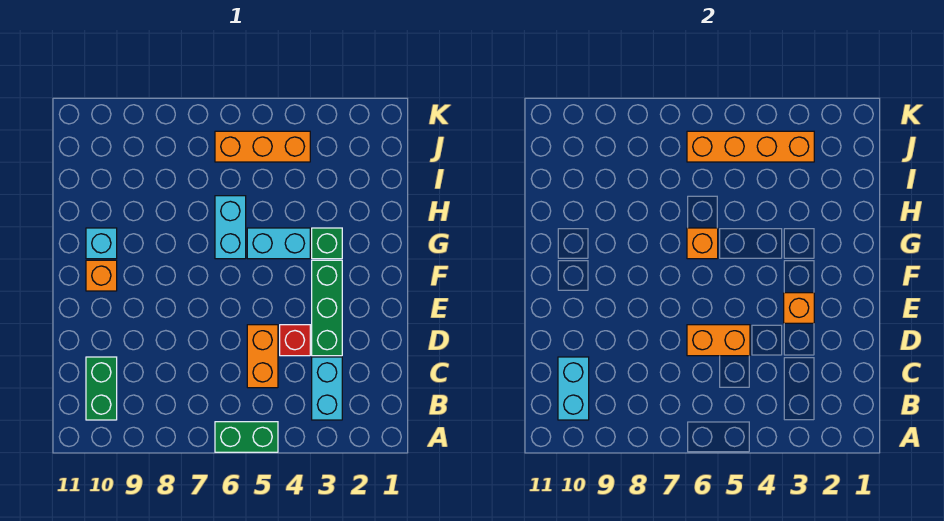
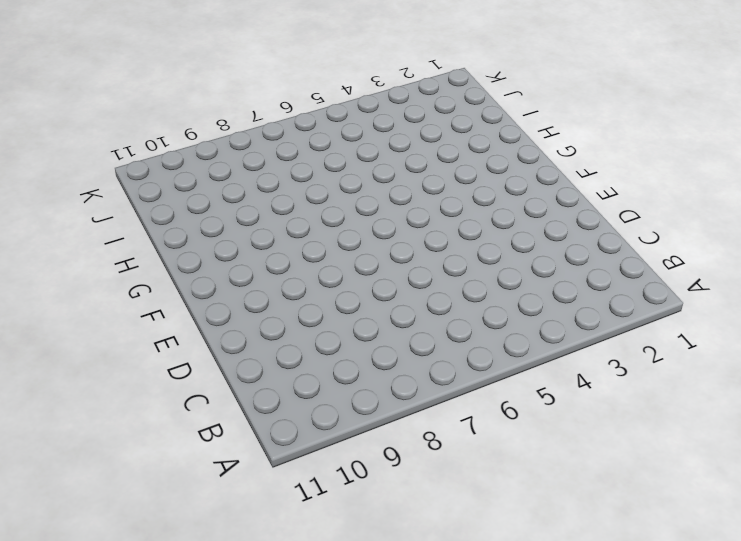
none -> green brick A5:A6 level 1
none -> cyan brick B3:C3 level 1
none -> green brick B10:C10 level 1

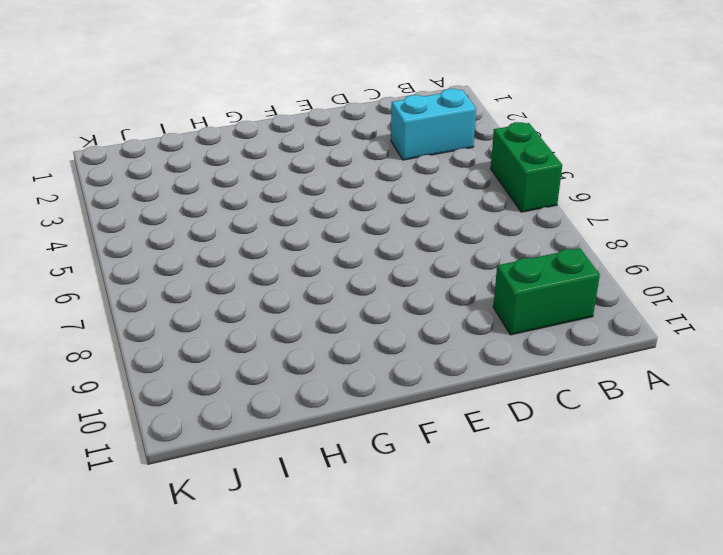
none -> orange brick C5:D5 level 1
none -> green brick D3:F3 level 1
none -> red brick D4 level 1

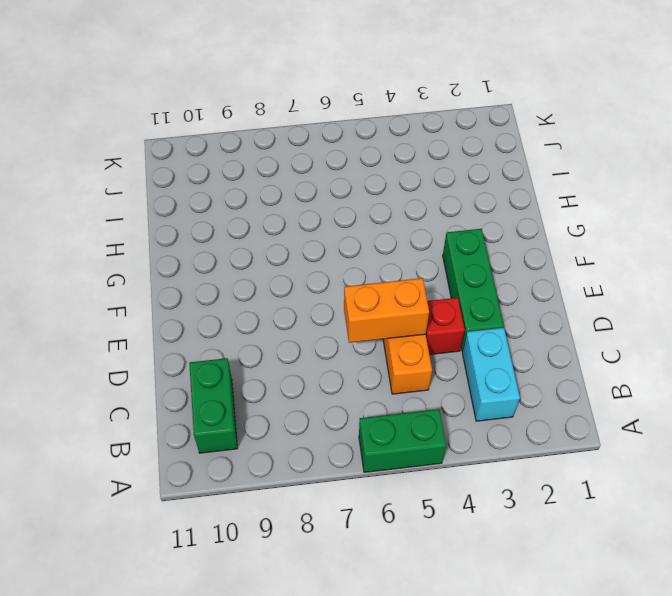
none -> orange brick F10 level 1
none -> green brick G3 level 1
none -> cyan brick G4:G5 level 1

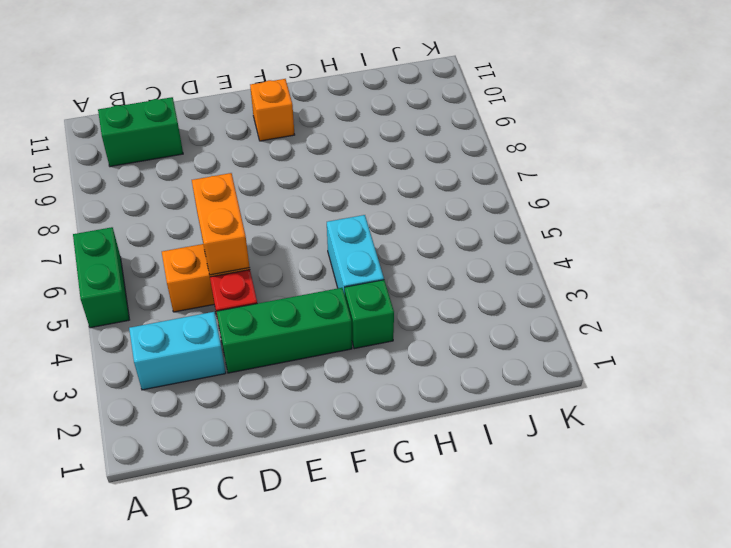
none -> cyan brick G6:H6 level 1
none -> cyan brick G10 level 1
none -> orange brick J4:J6 level 1

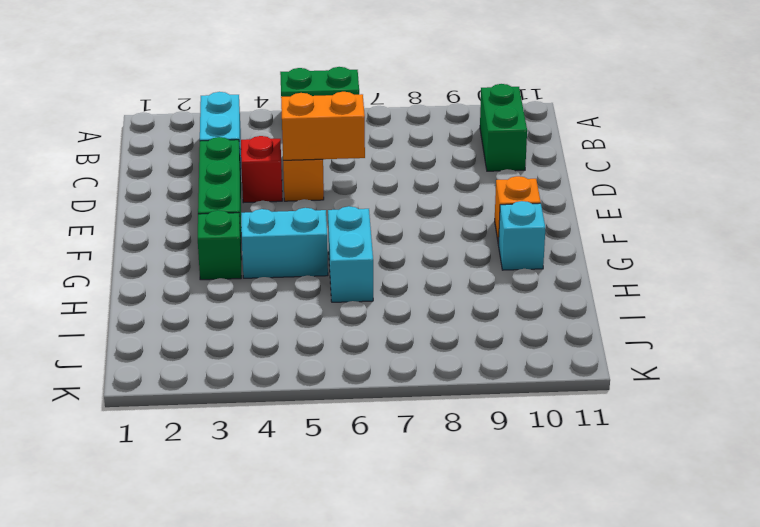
none -> orange brick J4:J6 level 1
none -> cyan brick B10:C10 level 2
none -> orange brick E3 level 2

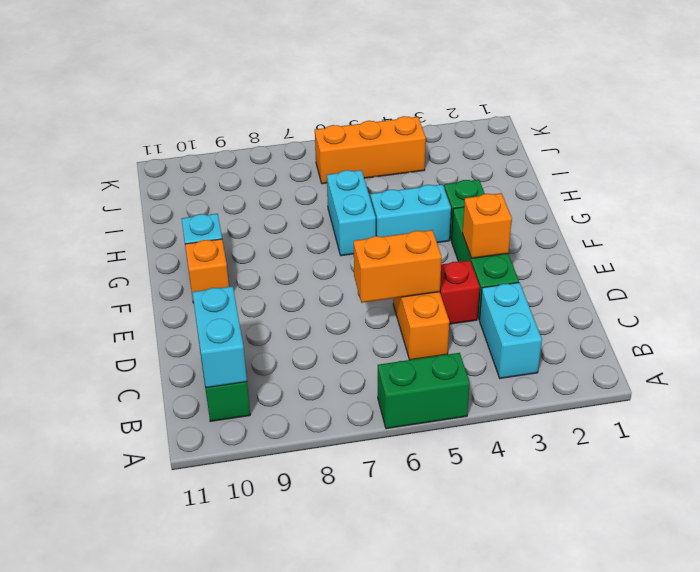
none -> orange brick G6 level 2
none -> orange brick J3:J6 level 2

